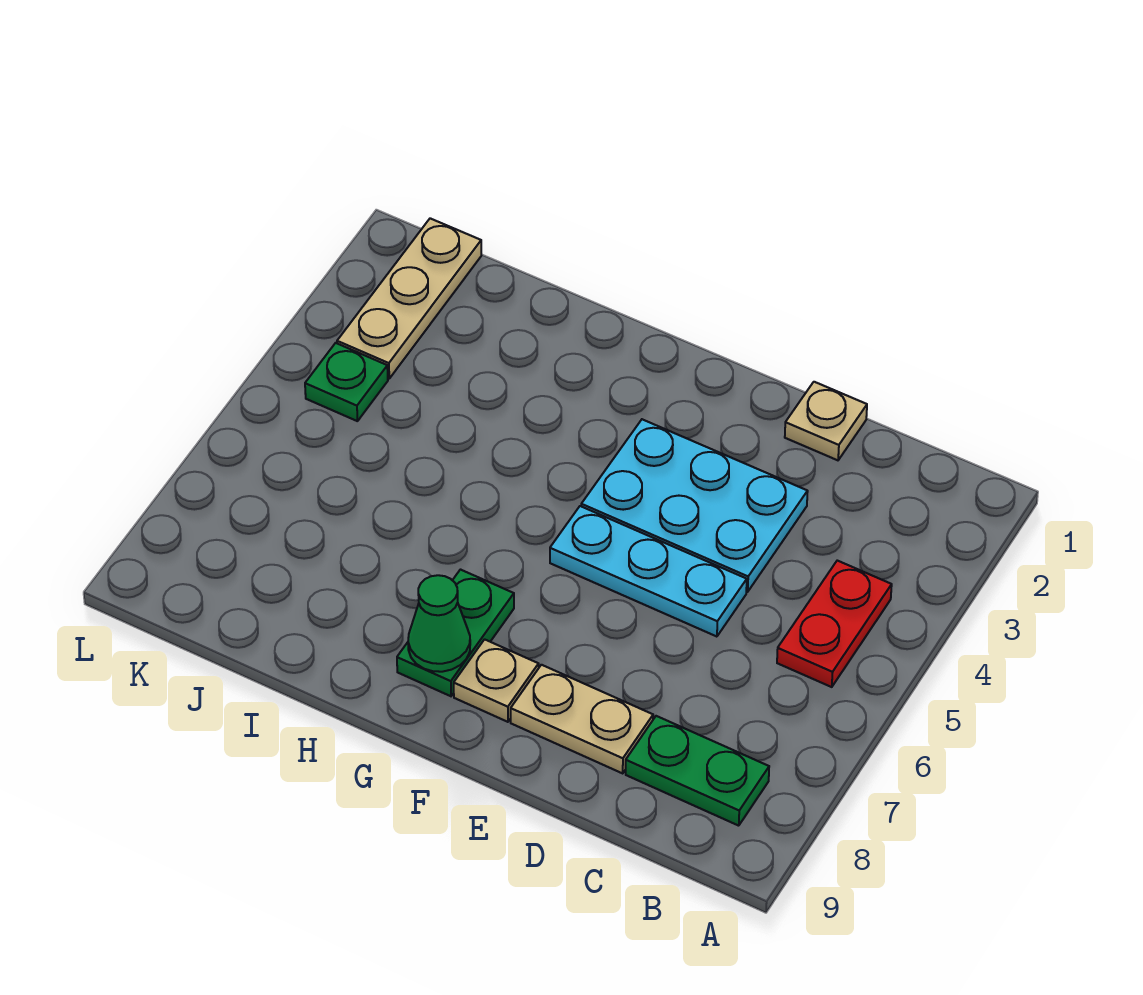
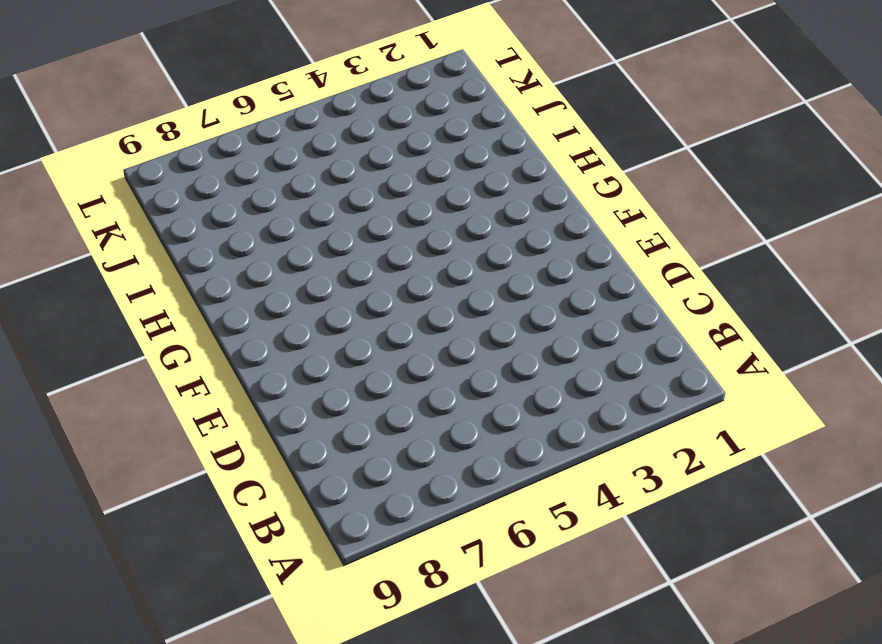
none -> red plate B4:B5 level 1
none -> green plate B8:C8 level 1

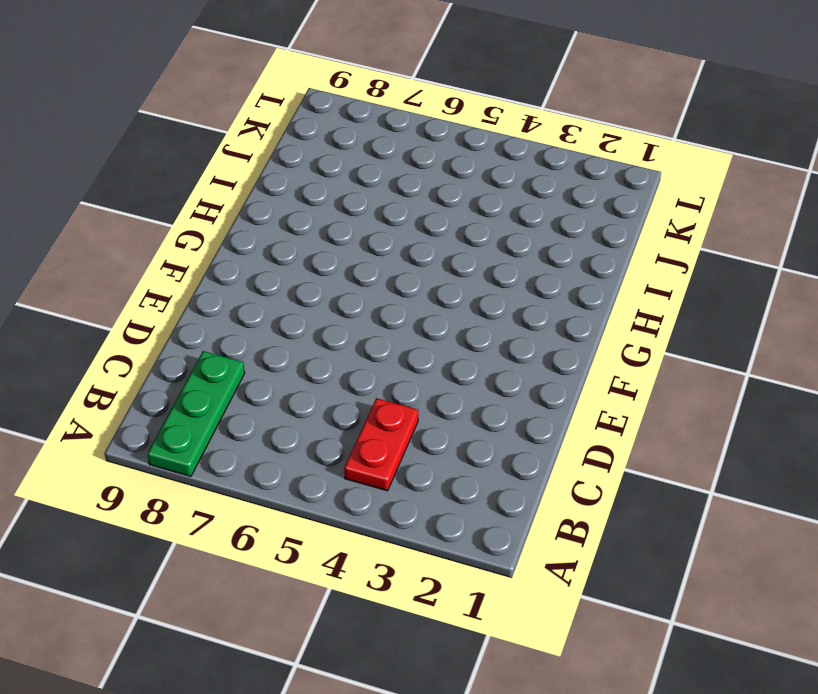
green plate A8:C8 level 1 -> green plate B8:C8 level 1
red plate B4:C4 level 1 -> red plate B4:B5 level 1
none -> tan plate D1 level 1
none -> cyan plate D3:F4 level 1

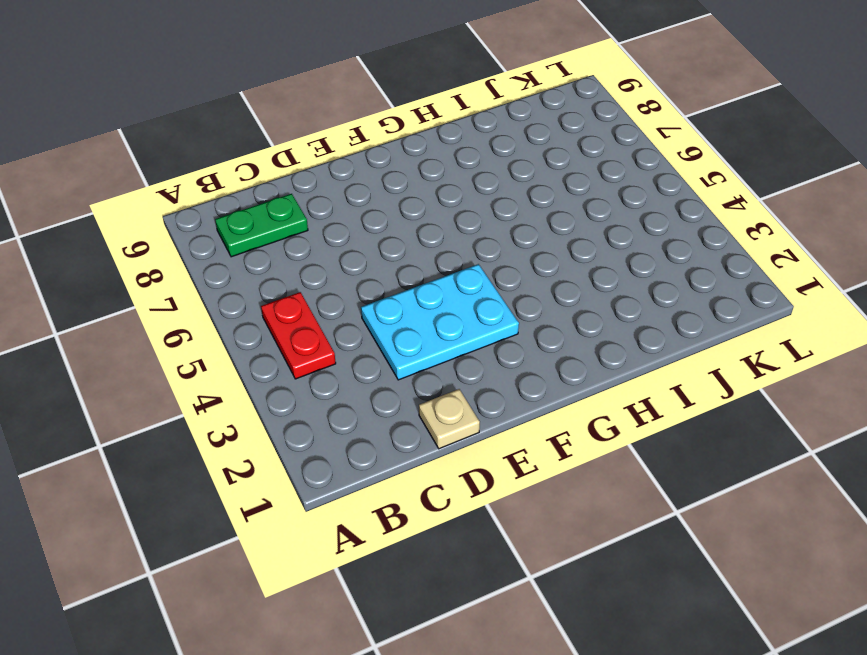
none -> cyan plate D5:F5 level 1
none -> tan plate D8:E8 level 1

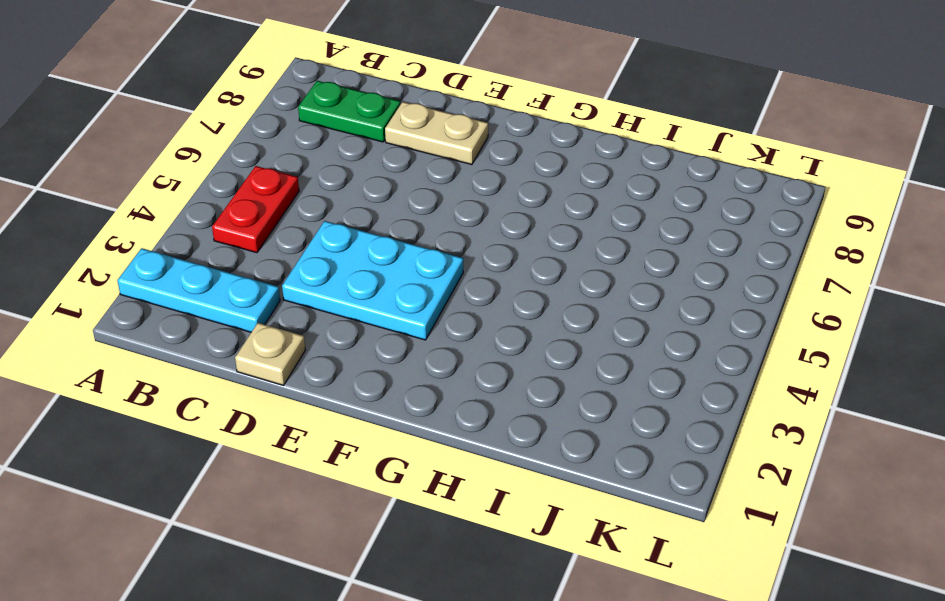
cyan plate A2:C2 level 1 -> cyan plate D5:F5 level 1
none -> tan plate F8 level 1
none -> green plate G7:G8 level 1

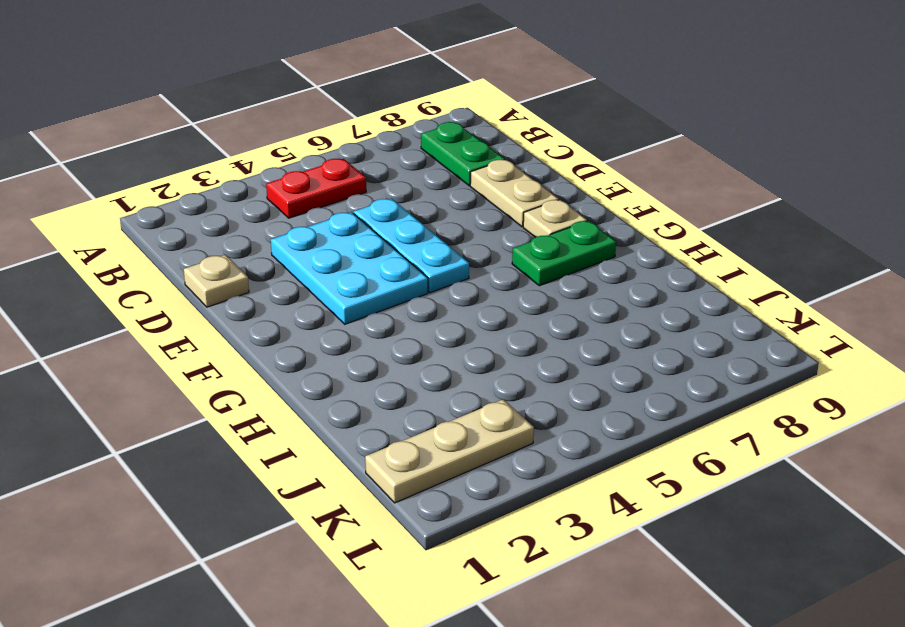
none -> green plate K4 level 1
none -> green cone G8 level 2

